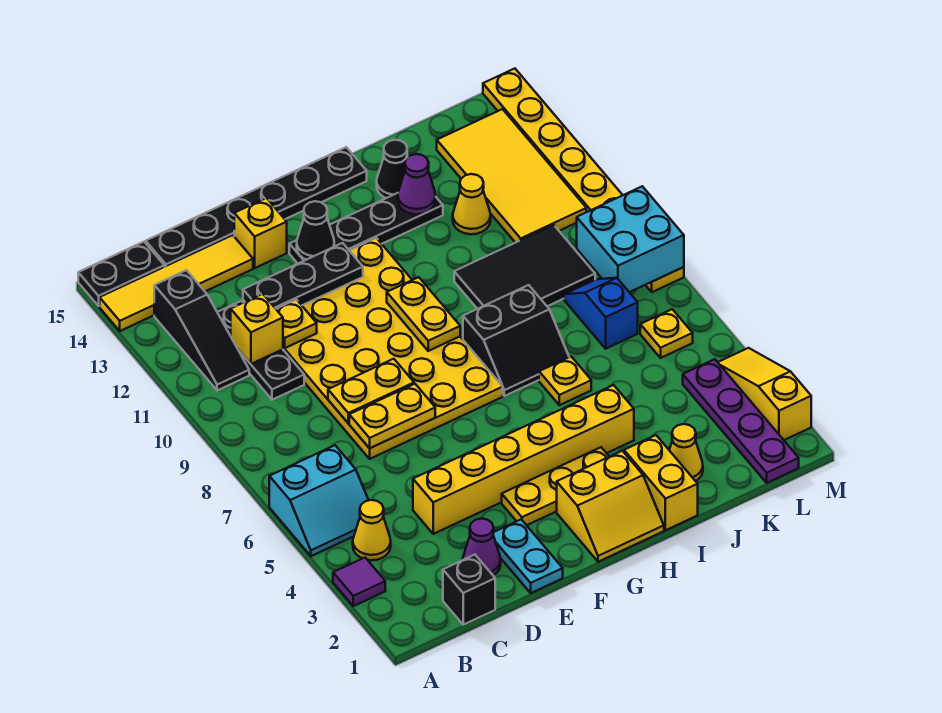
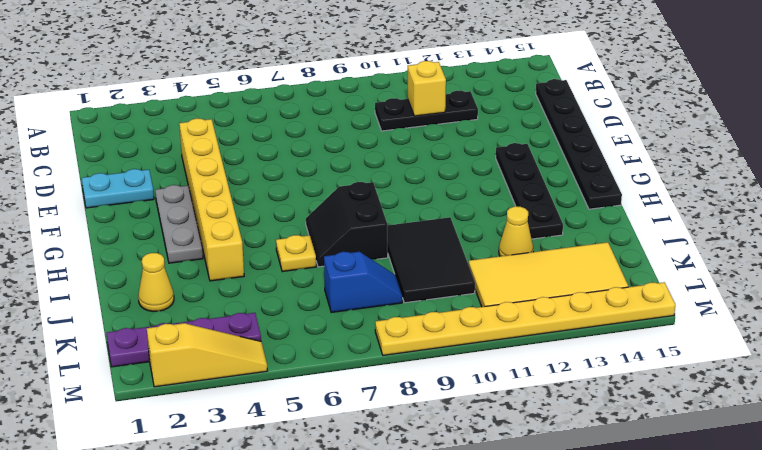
grey plate F3:H3 level 1 -> yellow plate F3:H3 level 1
none -> purple tile A3 level 1
none -> cyan slope A5:B6 level 1 top 6
none -> yellow tile A14:D14 level 1
none -> black plate A15:B15 level 1

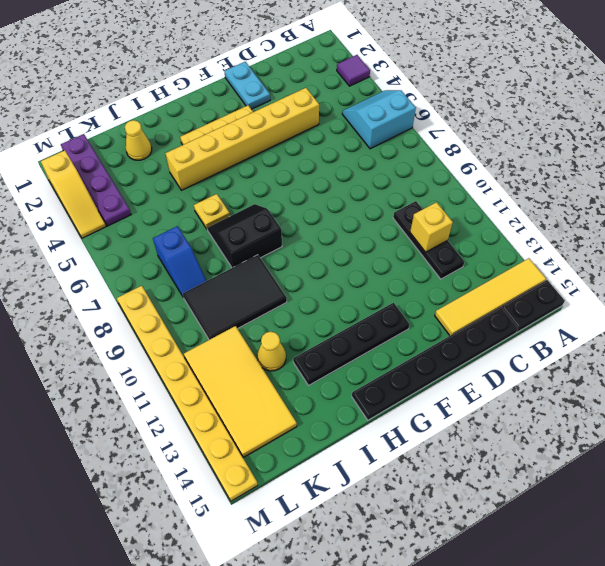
none -> yellow cone B4 level 1
none -> black slope B11:B13 level 1 top 13
none -> black brick C1 level 1
none -> purple cone D2 level 1

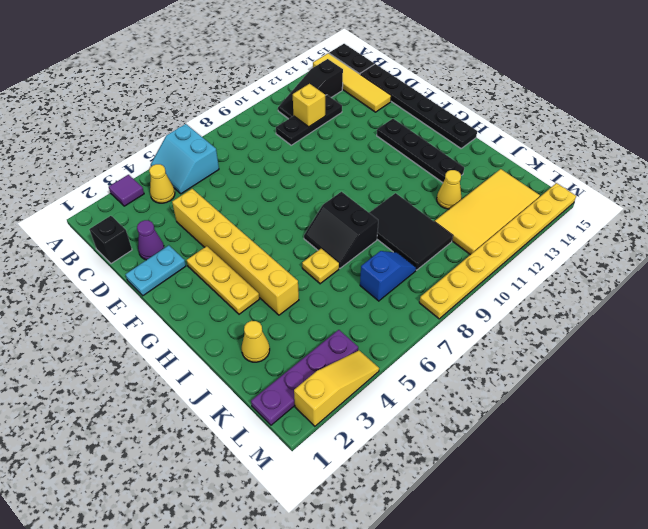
none -> yellow plate D7:G12 level 1
none -> yellow brick E14 level 1
none -> yellow slope G1:H2 level 1 top 2
none -> yellow brick I1:I2 level 1

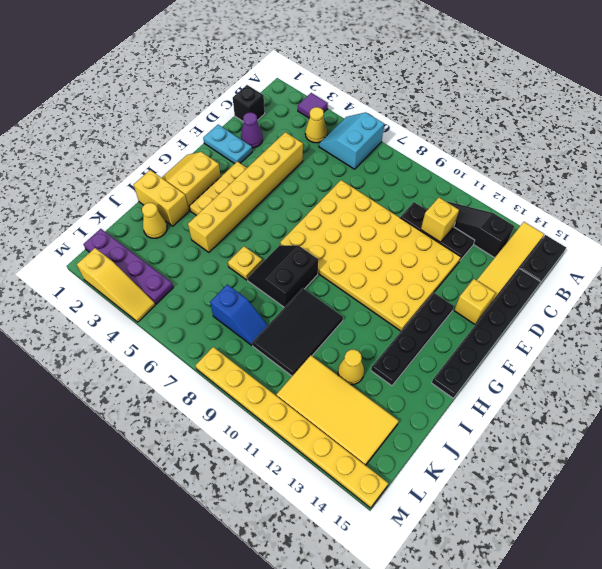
none -> black cone I14 level 1
none -> yellow plate L6 level 1
none -> yellow plate D7:E7 level 2
none -> yellow plate D8:E8 level 2

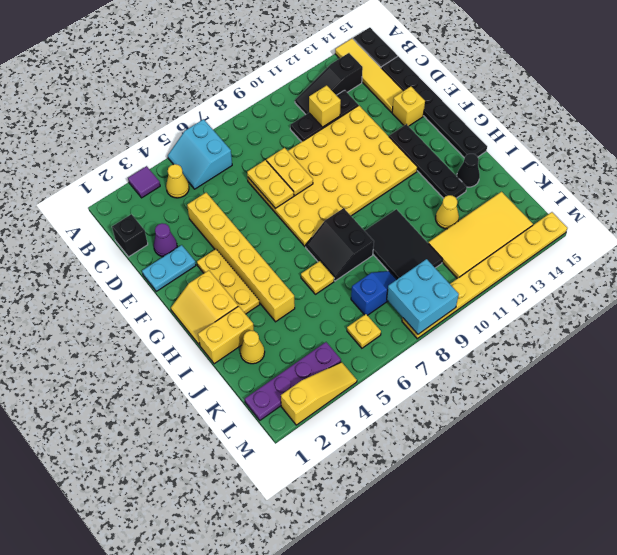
none -> yellow plate D11 level 2
none -> black plate D12:F12 level 2
none -> black cone F13 level 2
none -> yellow plate G9:G10 level 2

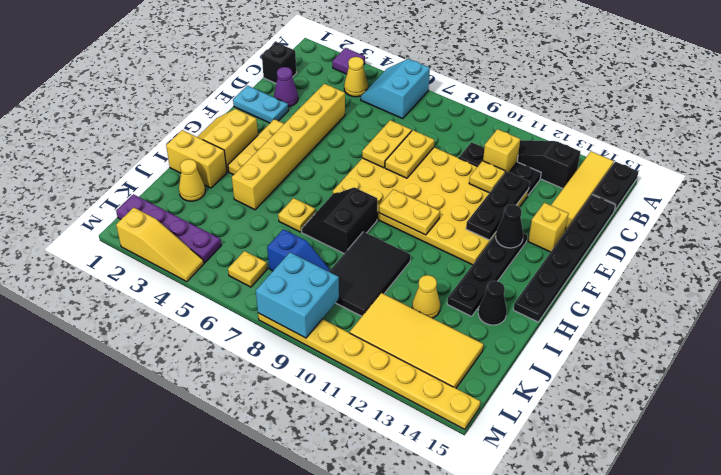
none -> purple cone I13 level 2

